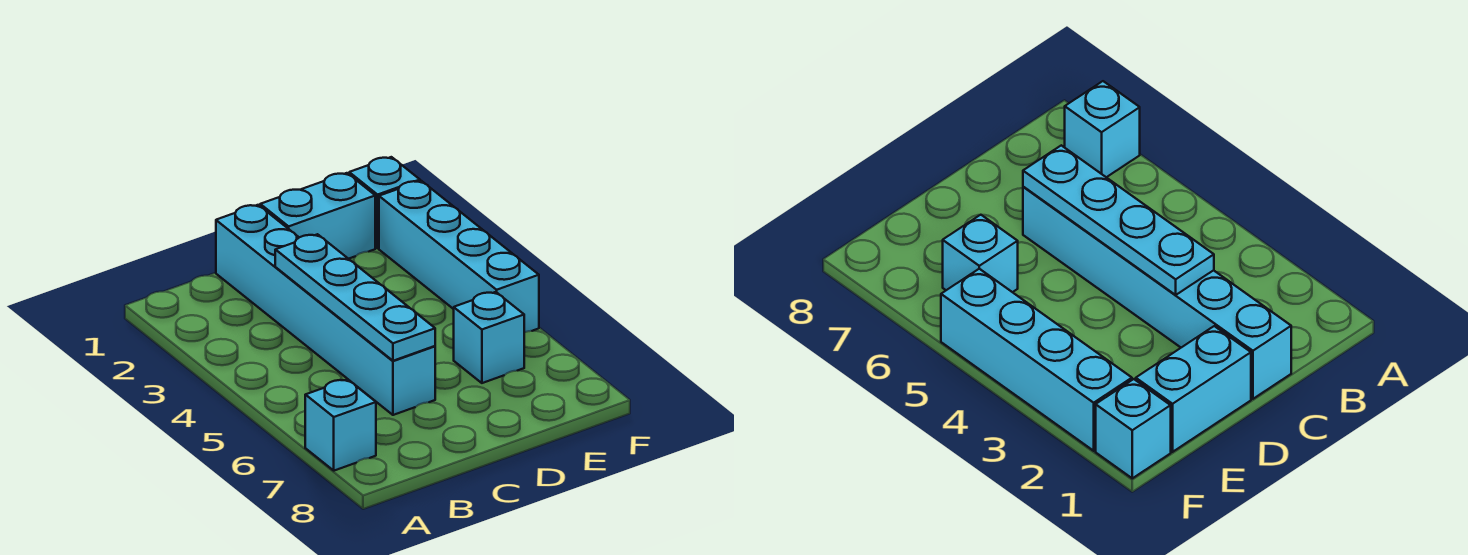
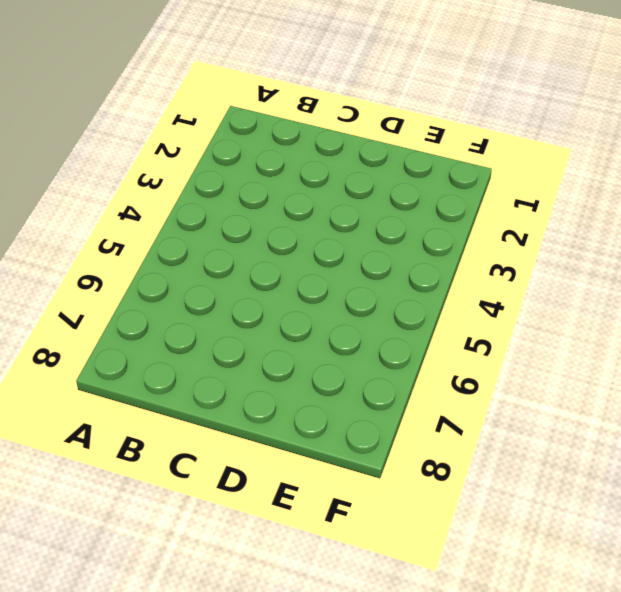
none -> cyan brick A7 level 1
none -> cyan brick C1:C6 level 1

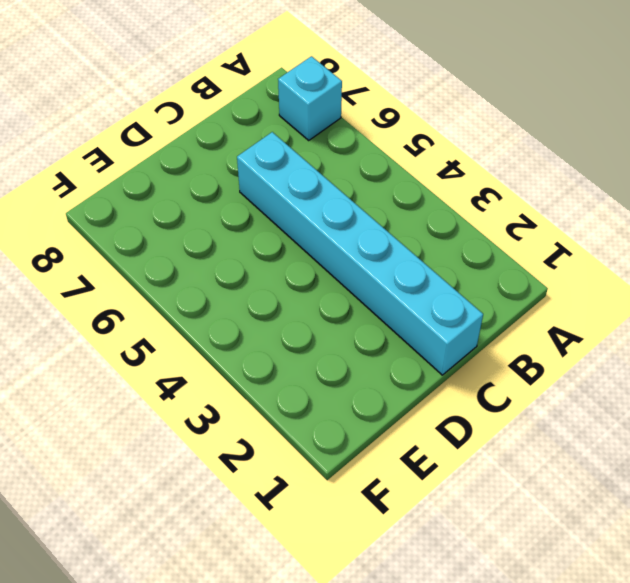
none -> cyan brick D1:E1 level 1
none -> cyan brick E6 level 1

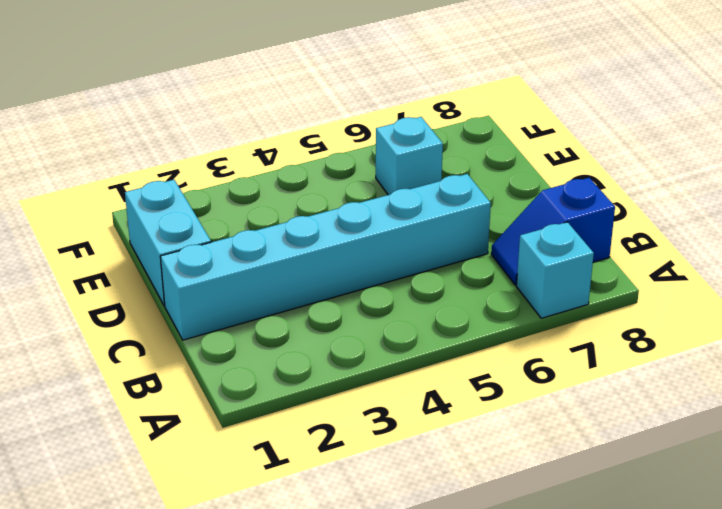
blue slope B7:B8 level 1 top 8 -> none
none -> cyan brick F1 level 1
none -> cyan brick F2:F5 level 1

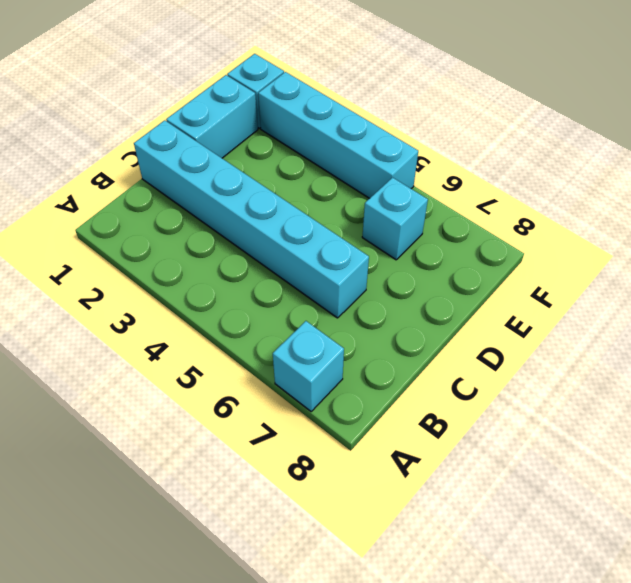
none -> cyan plate C3:C6 level 2

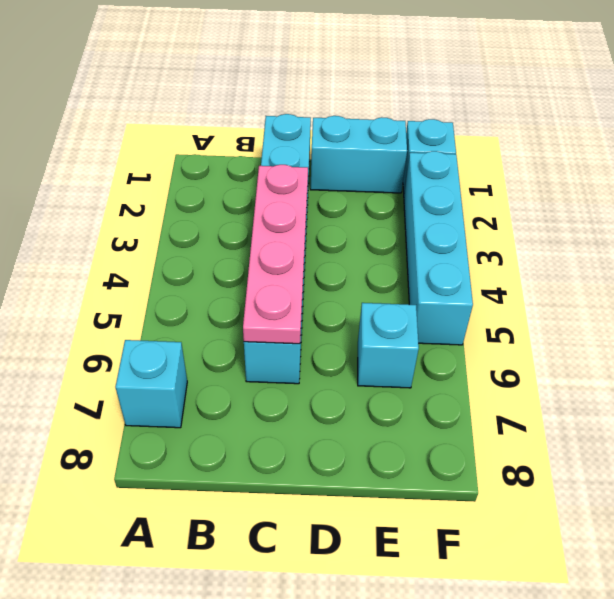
pink plate C3:C6 level 2 -> cyan plate C3:C6 level 2

